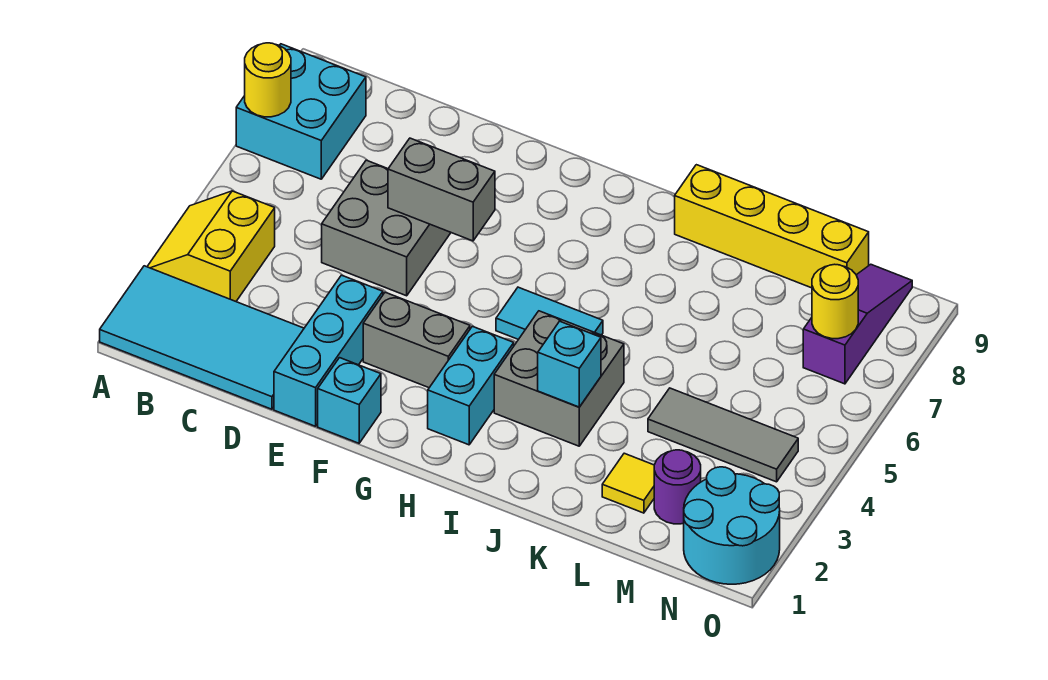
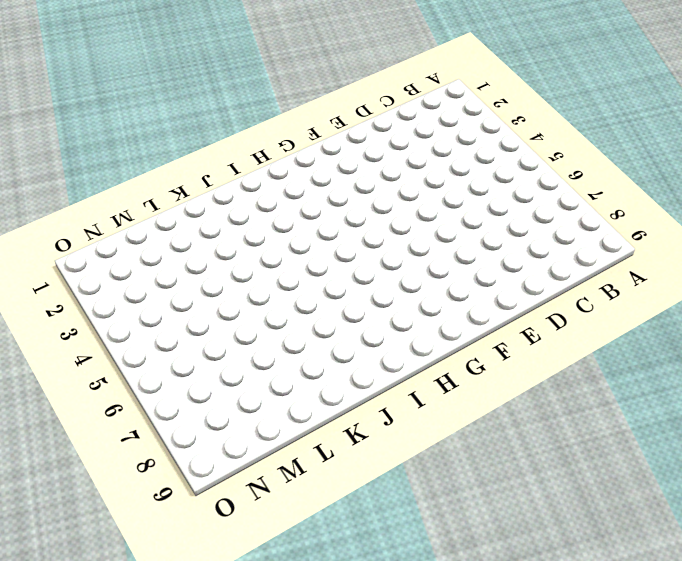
none -> cyan tile A1:D2 level 1
none -> yellow slope A3:B4 level 1 top B
none -> cyan brick A7:B8 level 1

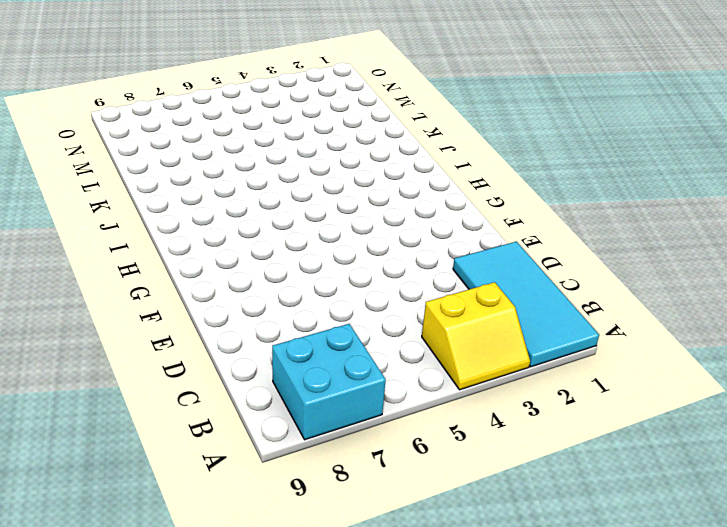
none -> grey brick D5:E6 level 1
none -> cyan brick E1:E3 level 1
none -> cyan brick F1 level 1

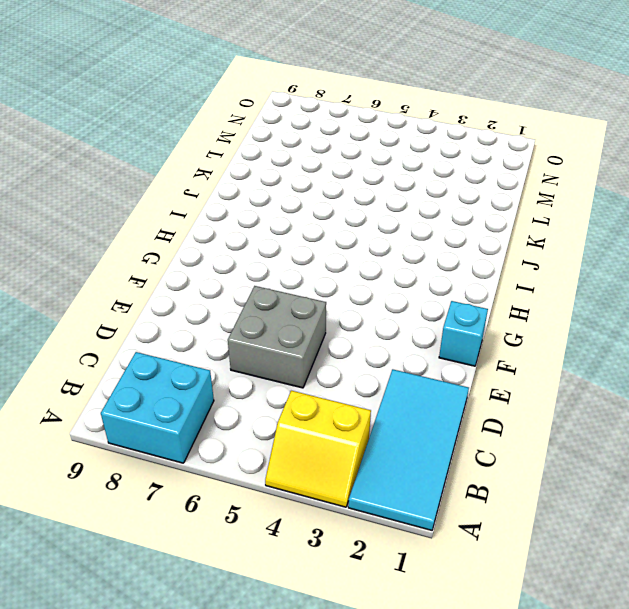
none -> cyan brick E1:E3 level 1
none -> grey brick F3:G3 level 1
none -> cyan brick H2:H3 level 1

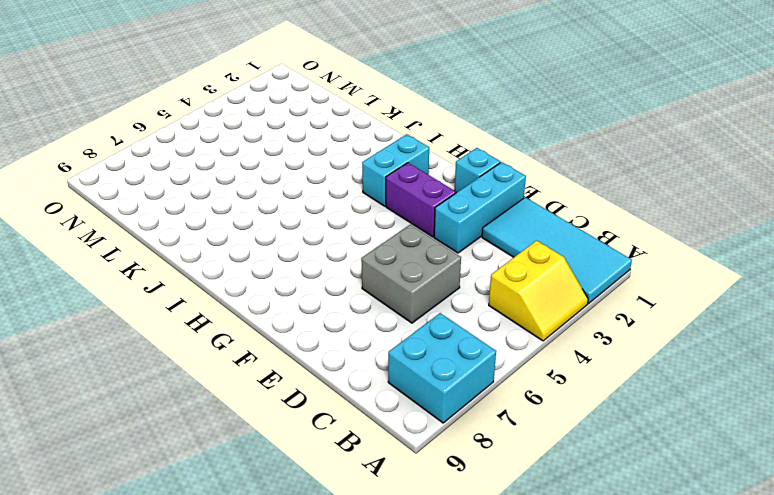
purple brick F3:G3 level 1 -> grey brick F3:G3 level 1
none -> cyan tile H5:I5 level 1
none -> grey brick I3:J4 level 1
none -> yellow brick J9:M9 level 1

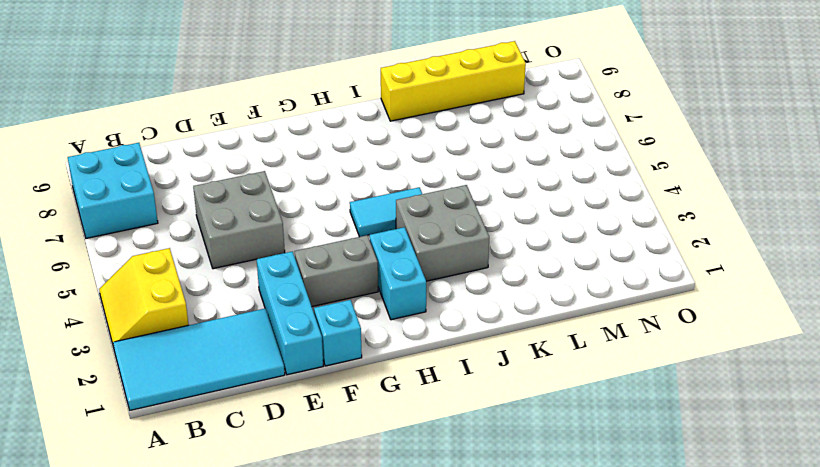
none -> yellow tile L2 level 1
none -> grey tile L4:N4 level 1
none -> purple round brick M2 level 1

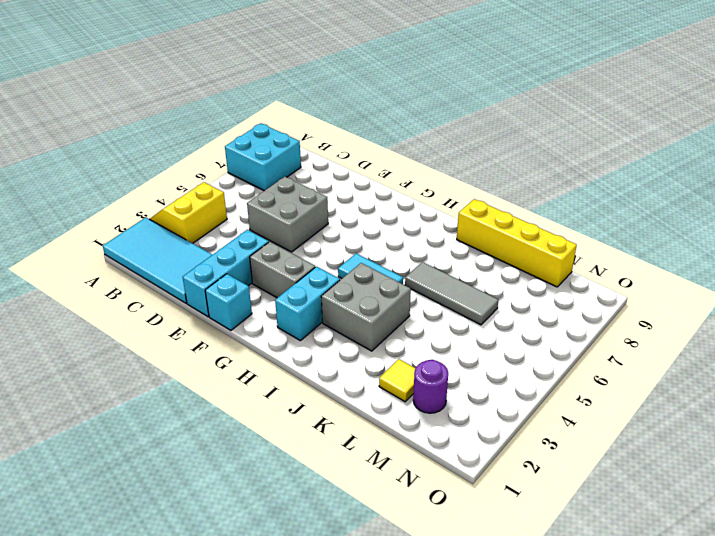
grey tile J6:L6 level 1 -> grey tile L4:N4 level 1
none -> cyan round brick N1:O2 level 1
none -> purple slope N7:N9 level 1 top 7
none -> yellow round brick A7 level 2

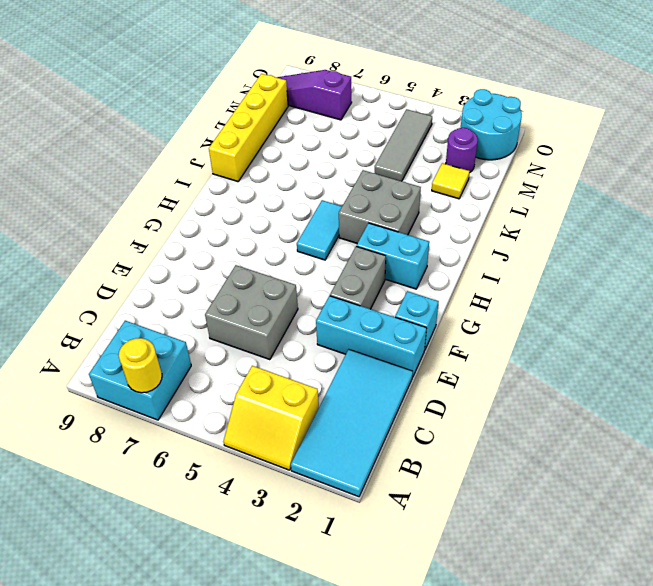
none -> grey brick E6:F6 level 2
none -> cyan brick J3 level 2
none -> yellow round brick N7 level 2

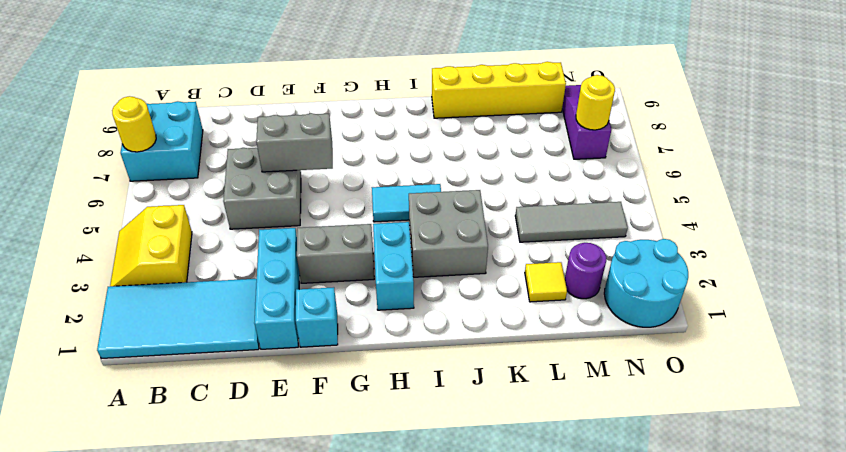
none -> cyan brick J3 level 2

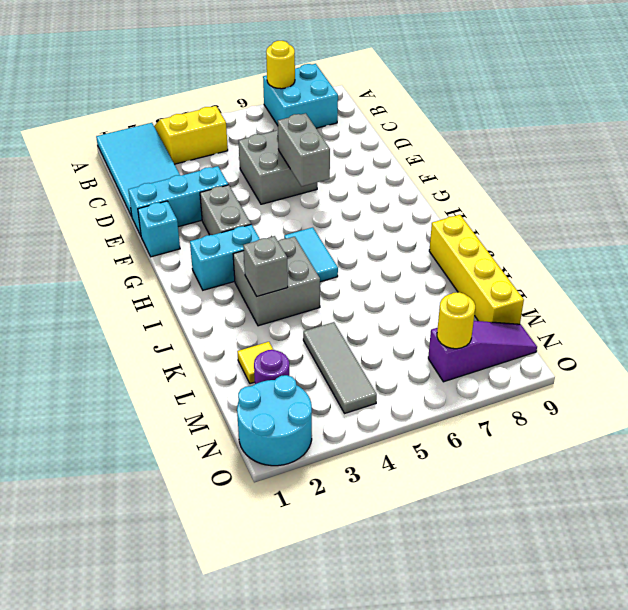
grey brick J3 level 2 -> cyan brick J3 level 2

